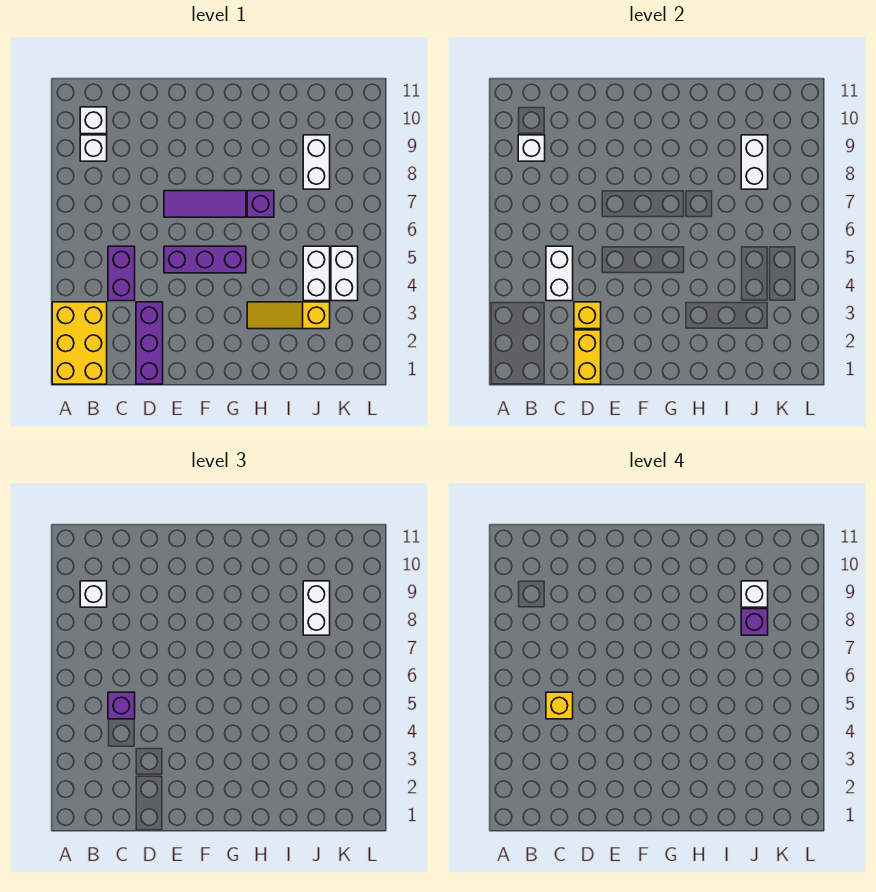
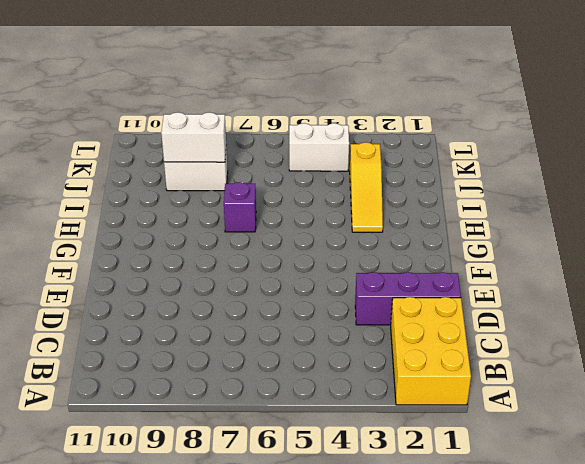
yellow brick A1:C2 level 1 -> yellow brick A1:B3 level 1
none -> white brick B9 level 1
none -> white brick B10 level 1
none -> purple brick C4:C5 level 1

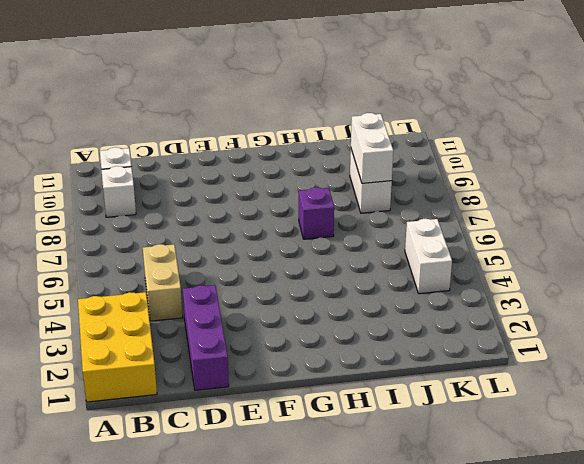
tan brick C4:C5 level 1 -> purple brick C4:C5 level 1
none -> purple brick E5:G5 level 1
none -> purple tile E7:G7 level 1
none -> yellow slope H3:J3 level 1 top J

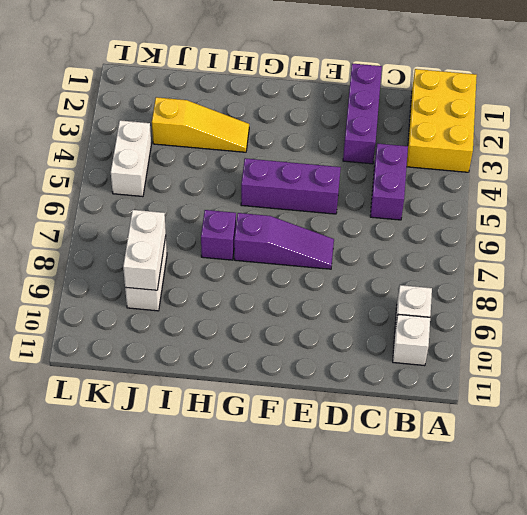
purple slope E7:G7 level 1 top G -> purple tile E7:G7 level 1
none -> white brick J4:J5 level 1
none -> white brick B9 level 2
none -> white brick C4:C5 level 2

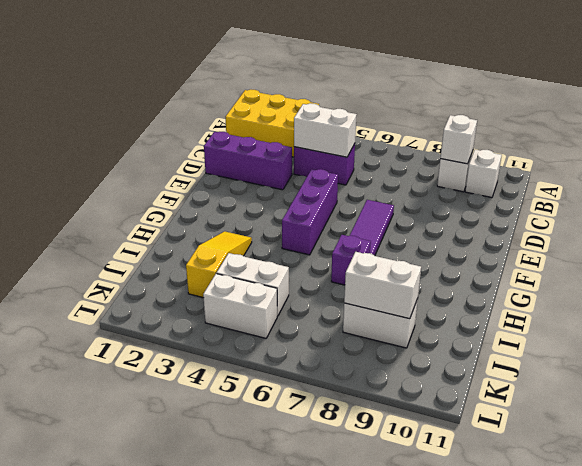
none -> yellow brick D1:D2 level 2
none -> yellow brick D3 level 2
none -> white brick B9 level 3

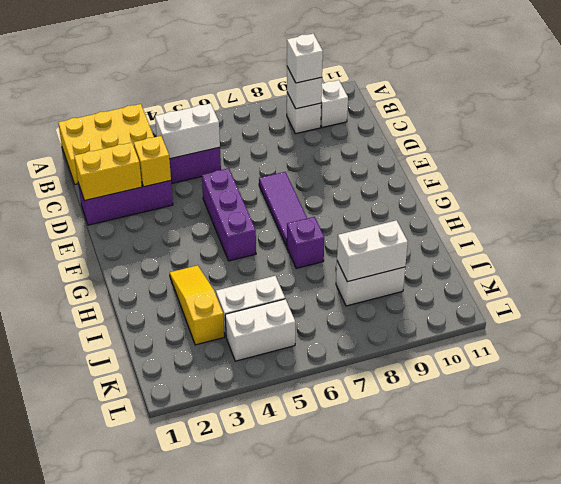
none -> purple brick C5 level 3
none -> white brick J8:J9 level 3
none -> yellow brick C5 level 4

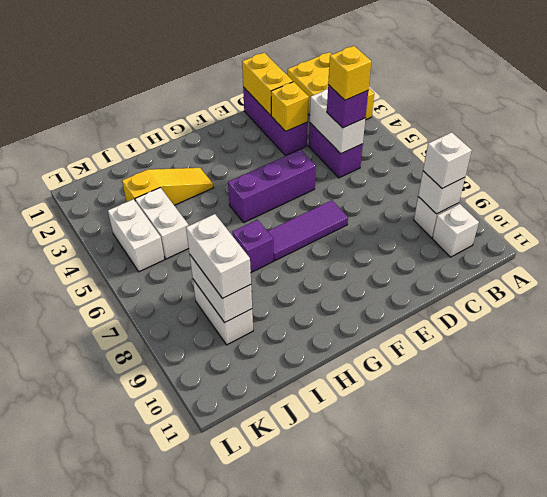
none -> purple brick J8 level 4
none -> white brick J9 level 4

